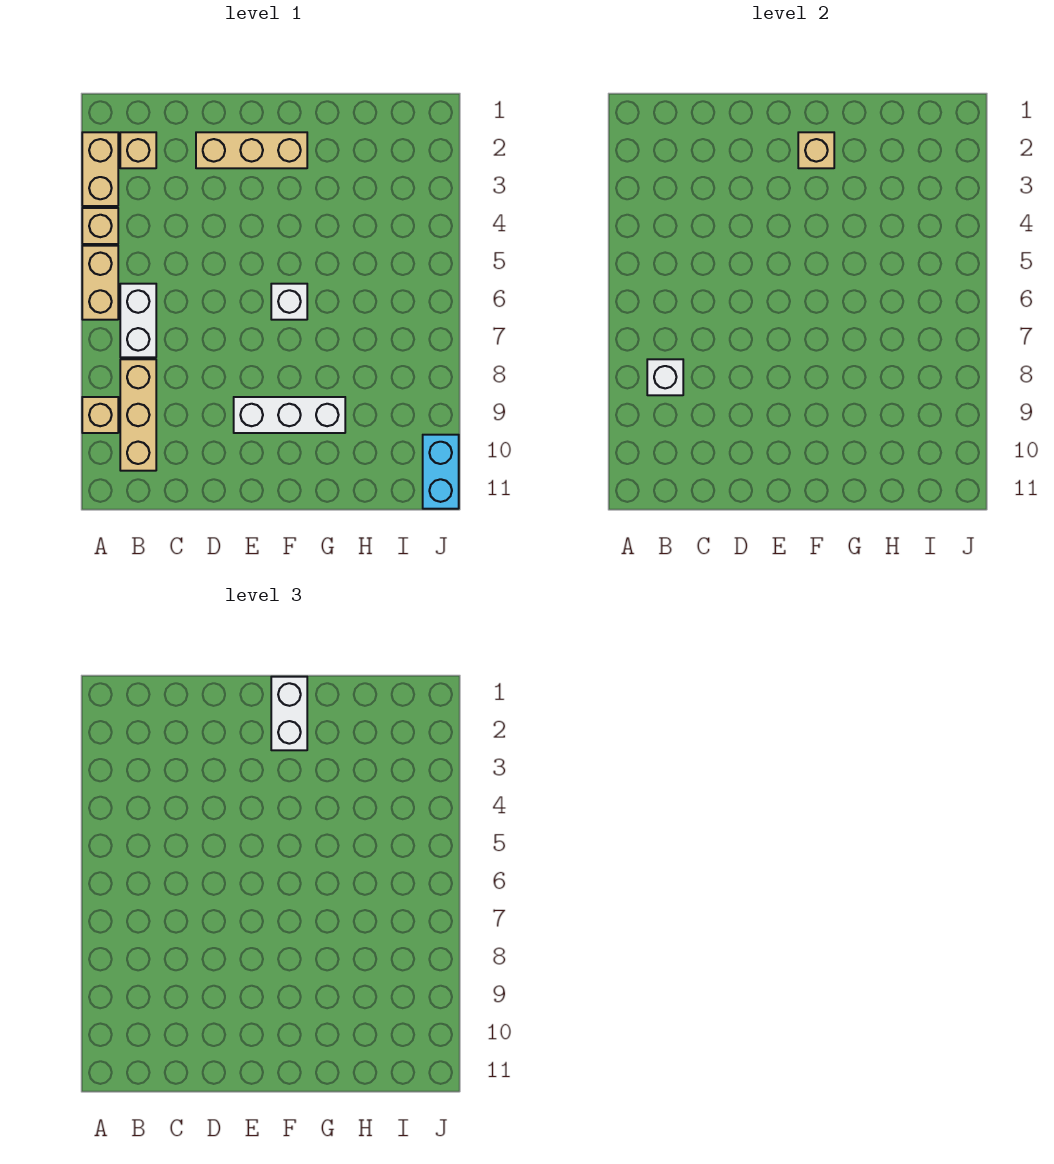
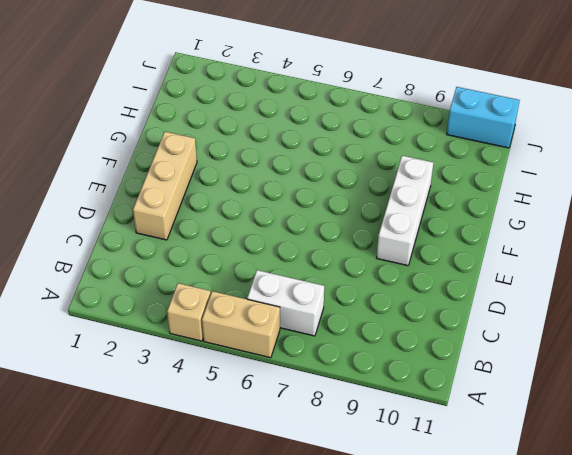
none -> tan brick A2:A3 level 1
none -> tan brick A9 level 1
none -> tan brick B2 level 1

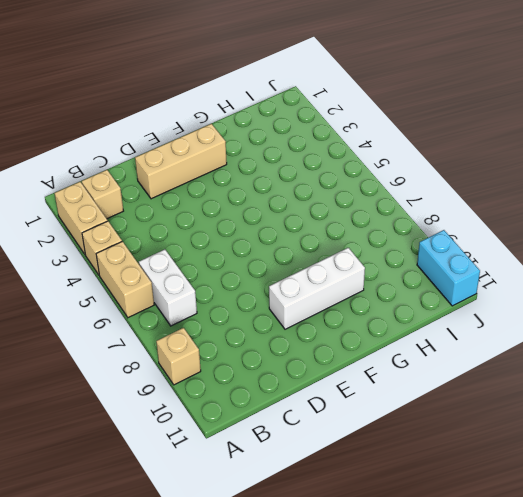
none -> tan brick B8:B10 level 1
none -> white brick F6 level 1
none -> white brick B8 level 2

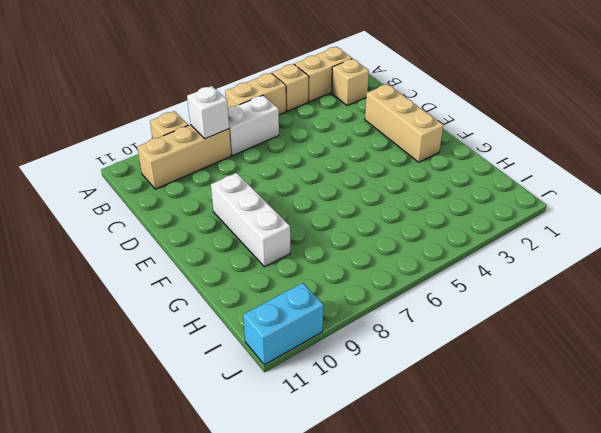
none -> white brick F6 level 1
none -> tan brick F2 level 2
none -> white brick F1:F2 level 3

